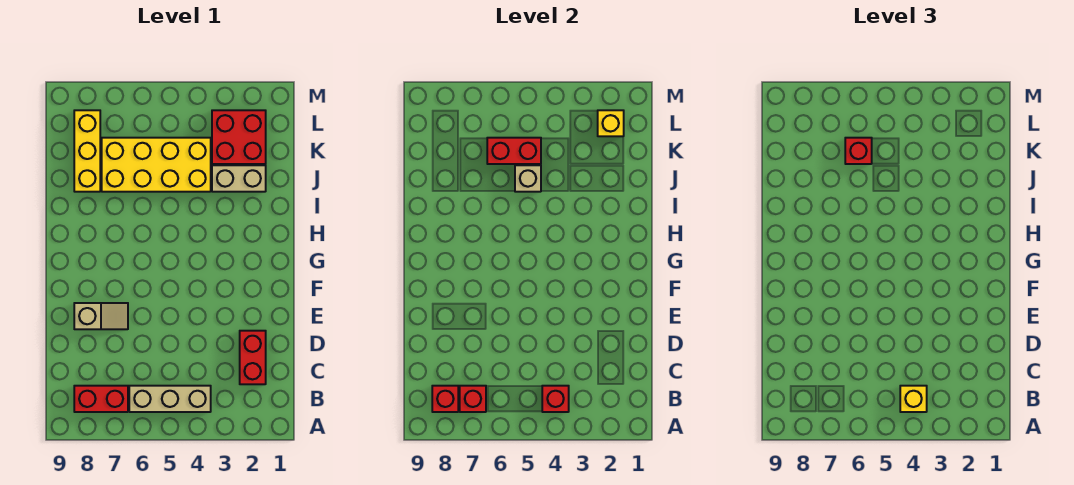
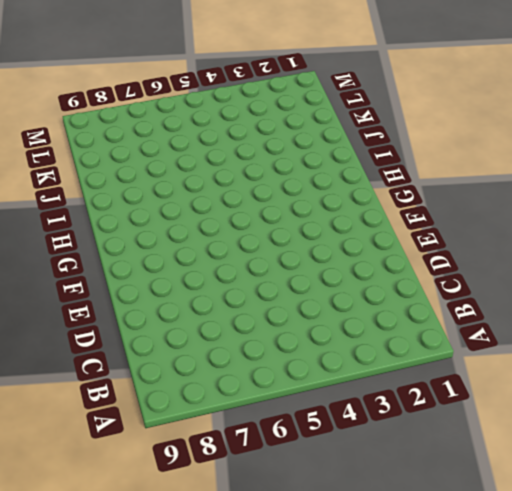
none -> tan brick B4:B6 level 1
none -> red brick B7:B8 level 1
none -> red brick C2:D2 level 1

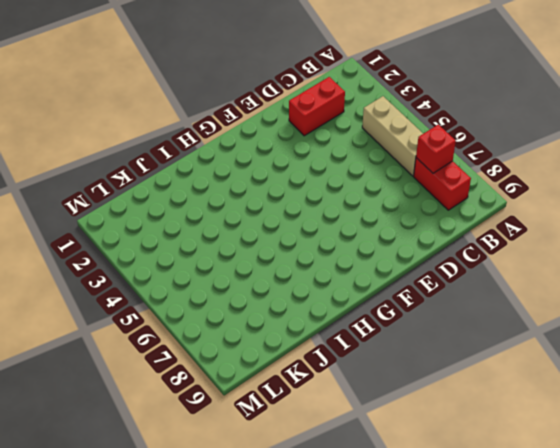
none -> tan slope E7:E8 level 1 top 8
none -> tan brick J2:J3 level 1
none -> yellow brick J4:K7 level 1

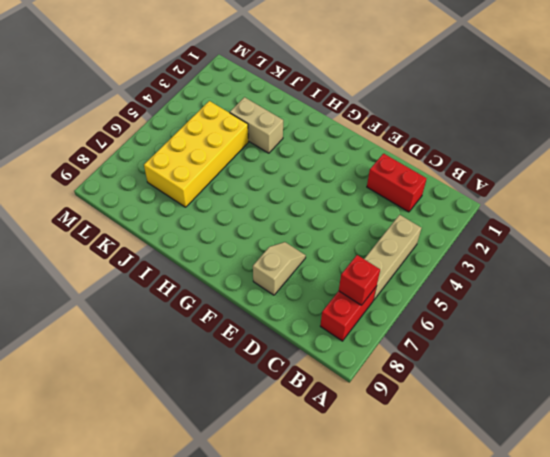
tan brick I3:J3 level 1 -> tan brick J2:J3 level 1
none -> yellow brick J8:L8 level 1
none -> red brick K2:L3 level 1
none -> red brick B4 level 2

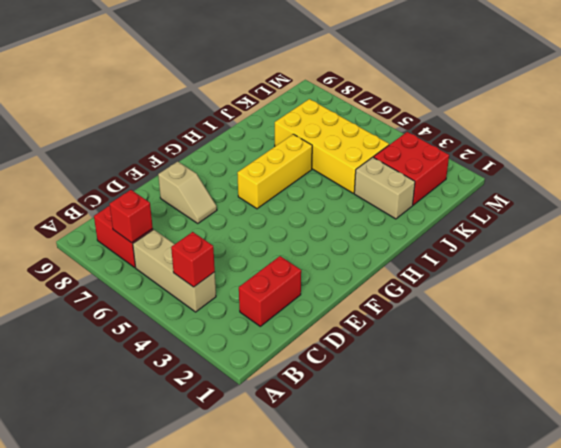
yellow brick G6:I6 level 1 -> yellow brick J8:L8 level 1
none -> red brick B8 level 2
none -> tan brick J5 level 2
none -> red brick K5:K6 level 2

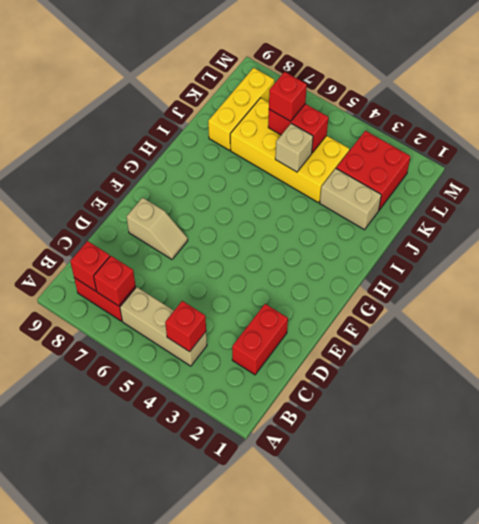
none -> yellow brick L2 level 2
none -> yellow brick B4 level 3

